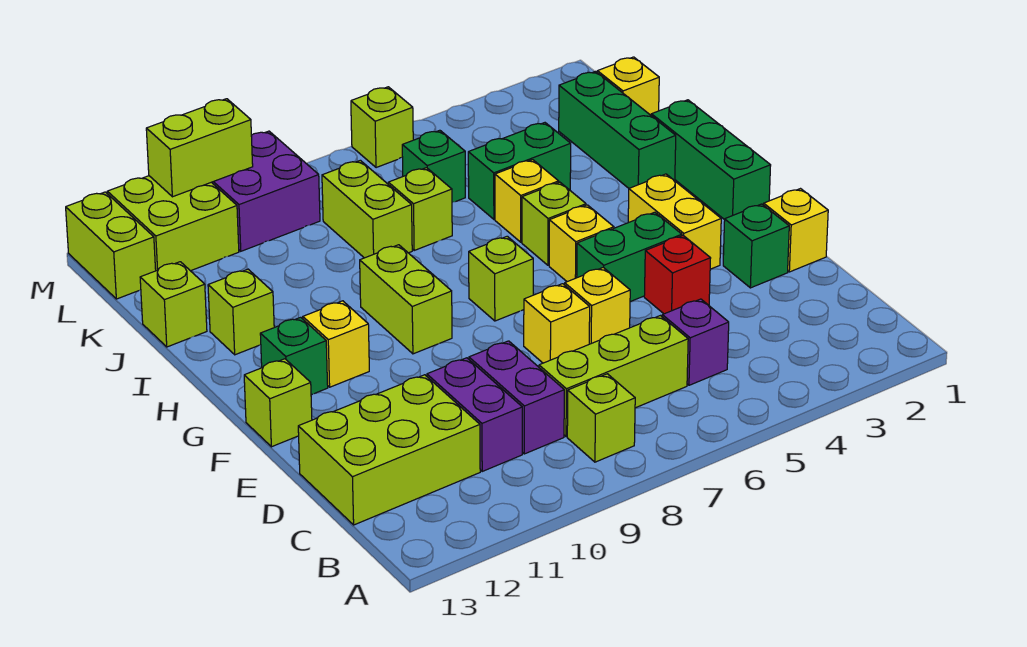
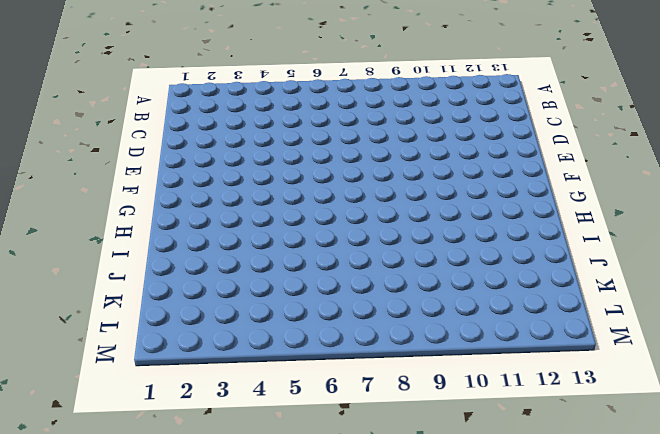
none -> lime brick B8 level 1
none -> purple brick C5 level 1
none -> lime brick C6:C8 level 1
none -> purple brick C9:D9 level 1

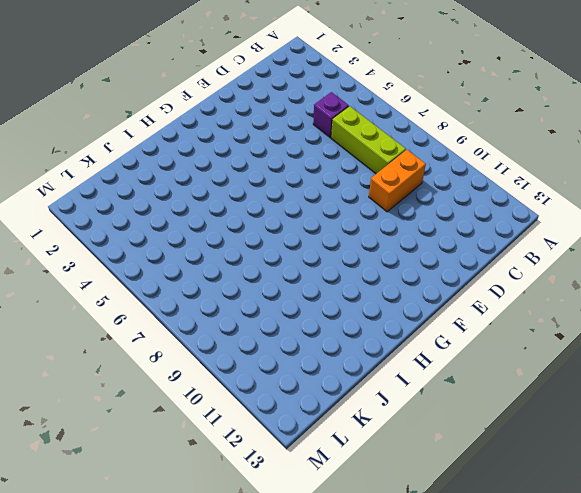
orange brick C9:D9 level 1 -> purple brick C9:D9 level 1
none -> lime brick B8 level 1
none -> purple brick C10:D10 level 1
none -> lime brick C11:D13 level 1
none -> yellow brick E1 level 1

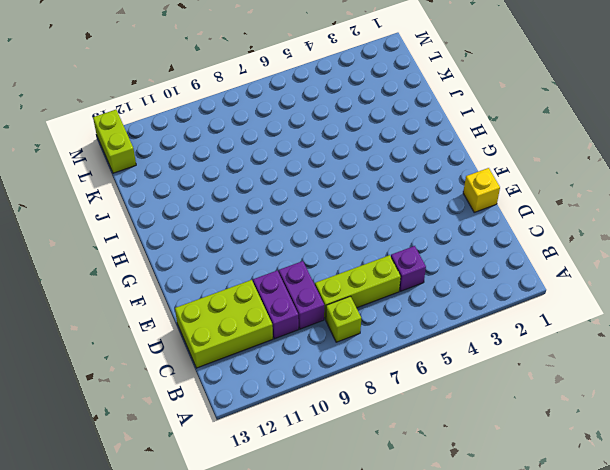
none -> green brick E2 level 1
none -> red brick E4 level 1
none -> yellow brick E6 level 1
none -> yellow brick E7 level 1

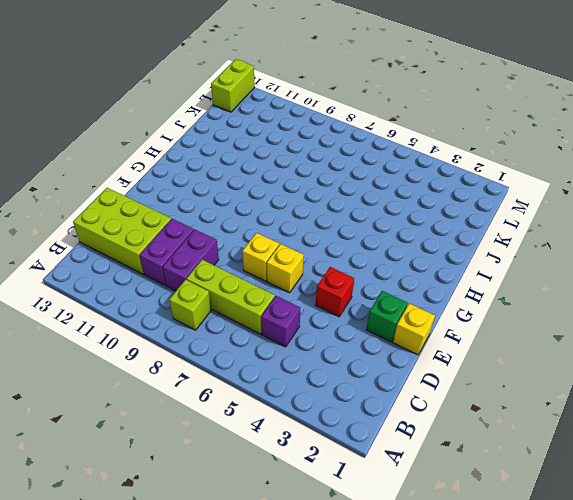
none -> yellow brick F3:G3 level 1
none -> green brick F4:F5 level 1
none -> lime brick F13 level 1
none -> green brick G1:I1 level 1

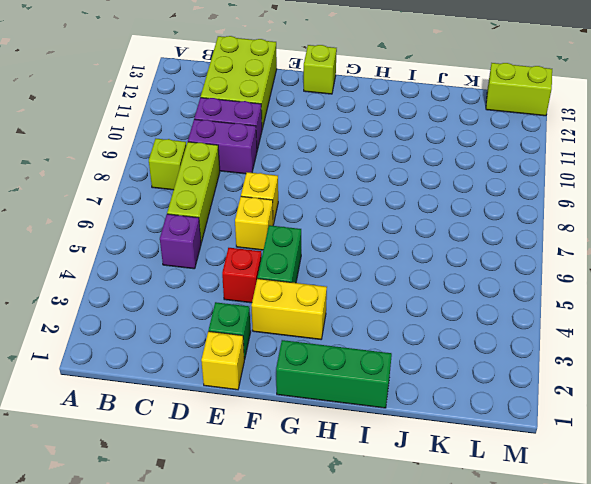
none -> yellow brick G5 level 1
none -> lime brick G7 level 1
none -> lime brick G9:H9 level 1
none -> yellow brick G11 level 1

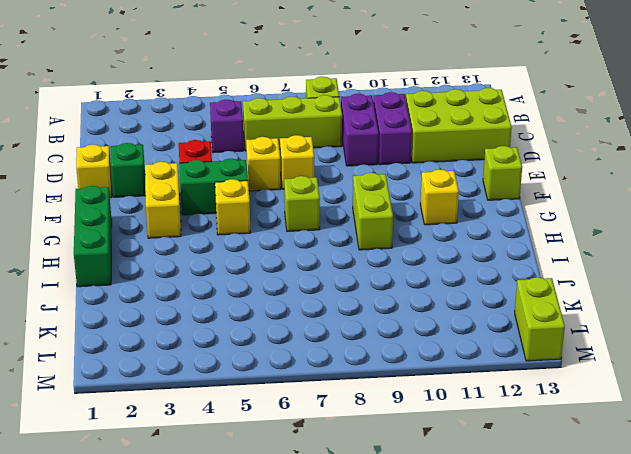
none -> green brick G12 level 1
none -> lime brick H5 level 1
none -> green brick I2:K2 level 1
none -> yellow brick I5 level 1

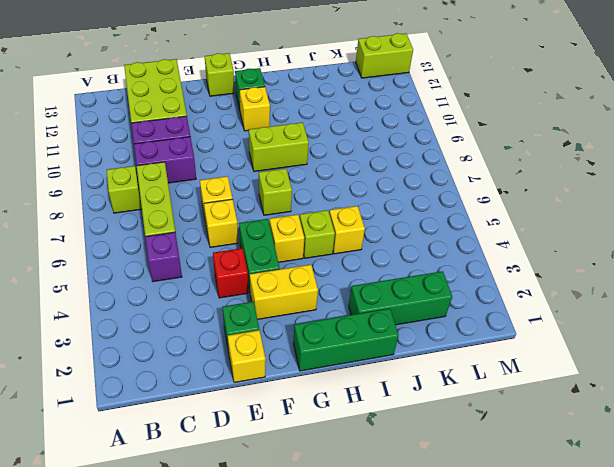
none -> lime brick I12 level 1
none -> green brick J4:J5 level 1
none -> lime brick J7 level 1
none -> lime brick J8:K8 level 1

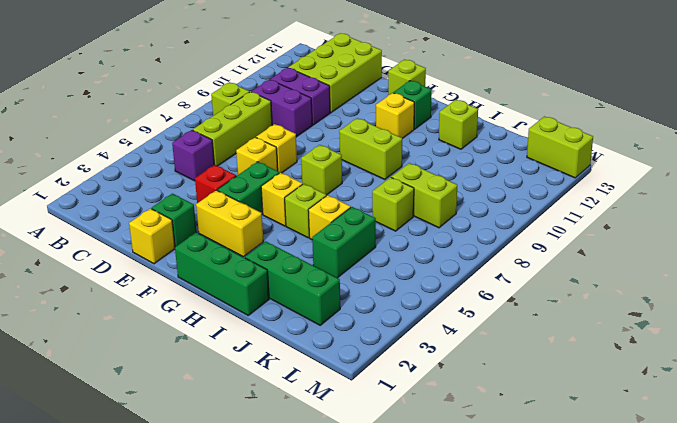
none -> lime brick J13 level 1
none -> yellow brick K1 level 1
none -> green brick K6 level 1
none -> purple brick L9:M10 level 1

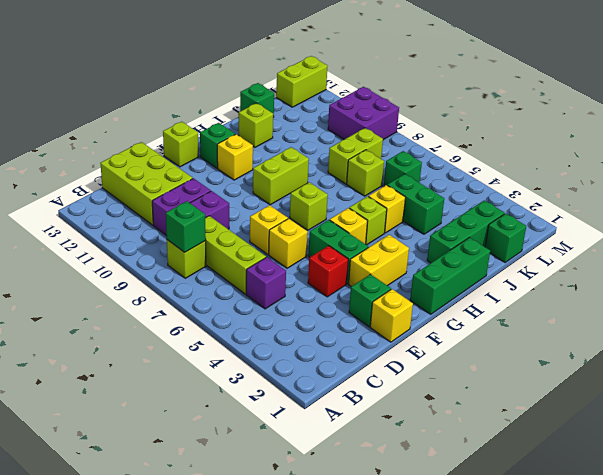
green brick B8 level 2 -> none
green brick J13 level 1 -> lime brick J13 level 1
green brick K1 level 1 -> yellow brick K1 level 1
none -> lime brick L11:M12 level 1
none -> lime brick M6 level 1
none -> lime brick M10:M11 level 2

